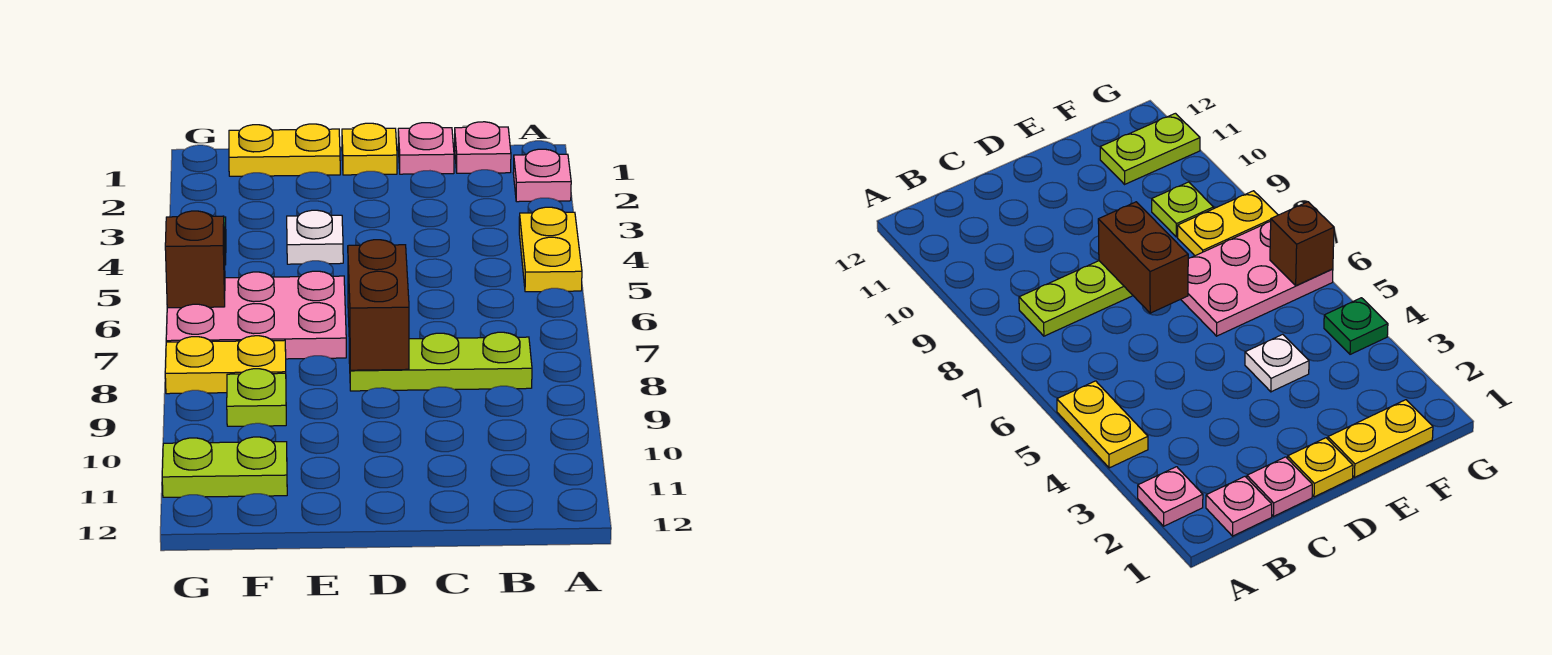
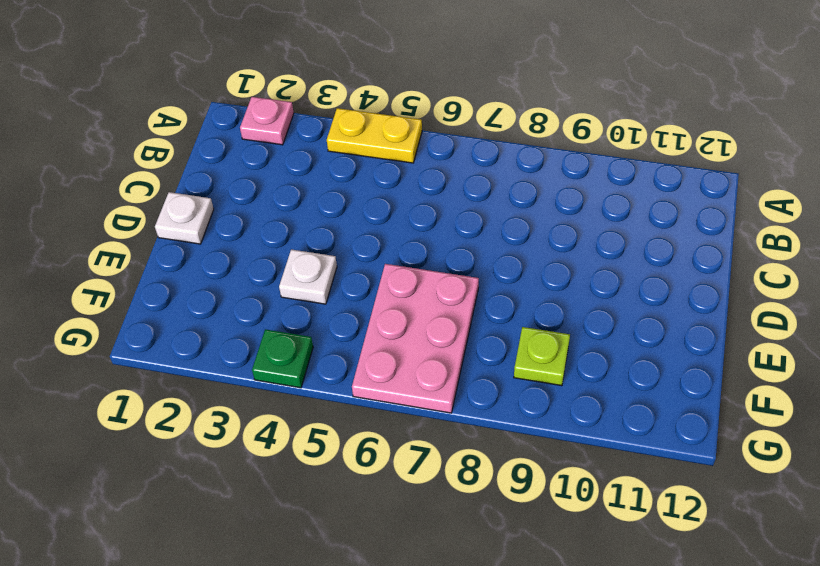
white plate D1 level 1 -> yellow plate D1 level 1
none -> pink plate B1 level 1
none -> lime plate B8:D8 level 1
none -> pink plate C1 level 1

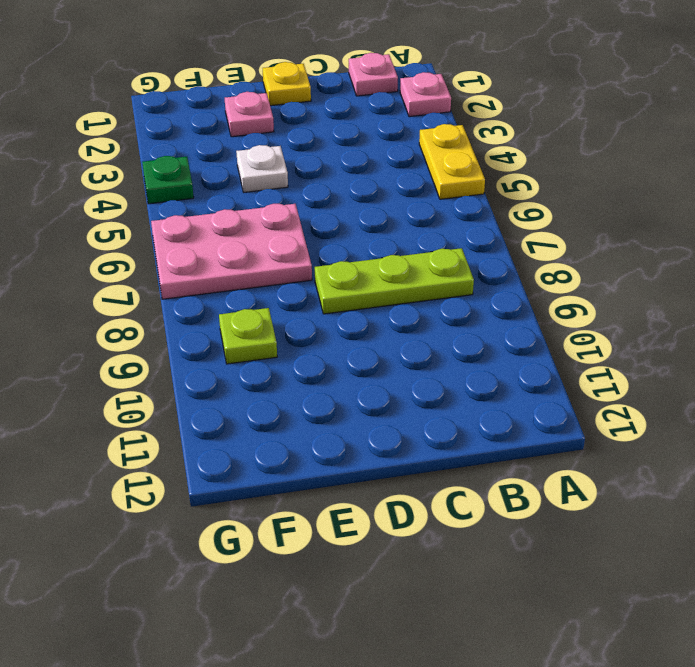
pink plate E2 level 1 -> pink plate C1 level 1
none -> yellow plate E1:F1 level 1
none -> yellow plate F8:G8 level 1
none -> lime plate F11:G11 level 1

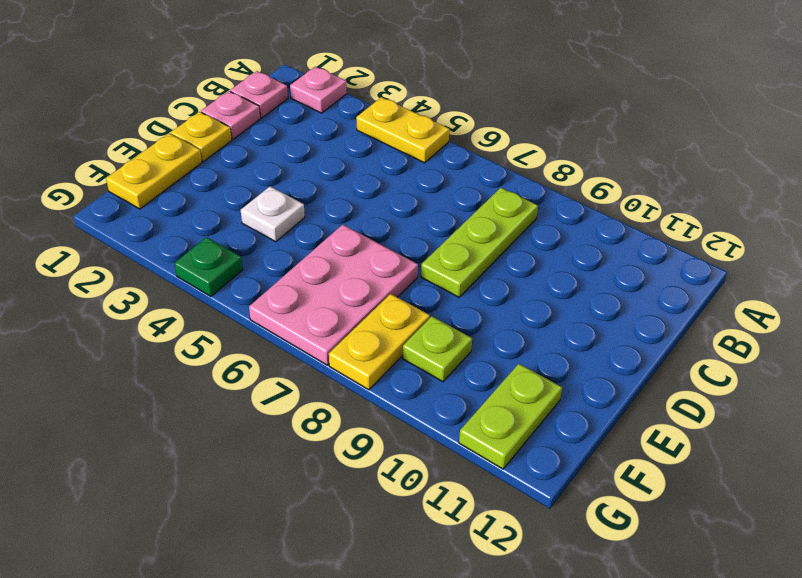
none -> brown brick D7:D8 level 2
none -> brown brick G6 level 2

